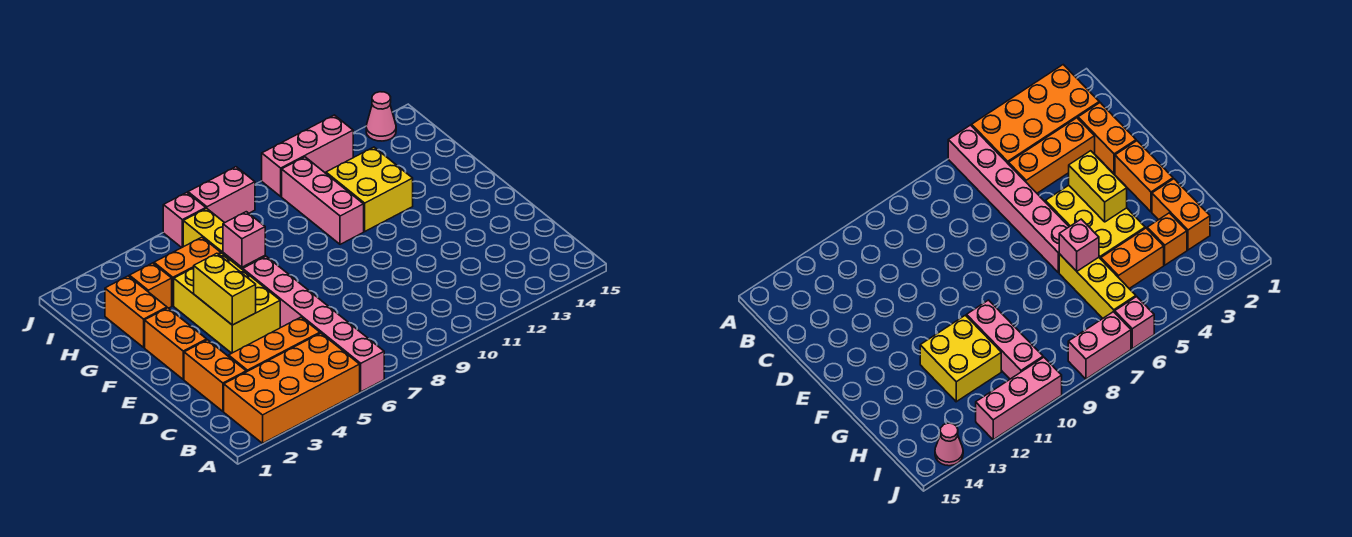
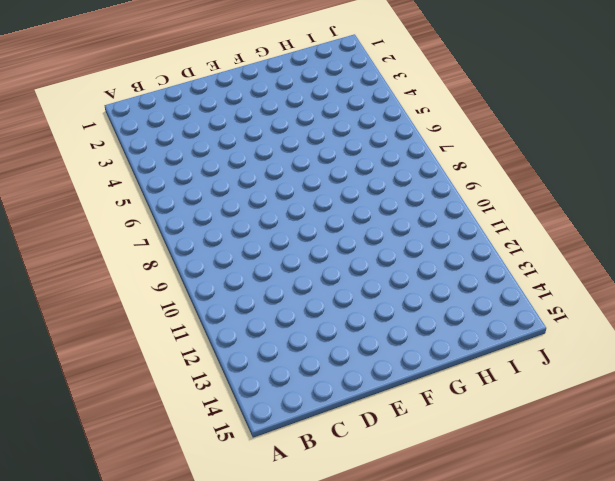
none -> orange brick A2:B5 level 1
none -> pink brick A6:F6 level 1
none -> orange brick C2:D2 level 1

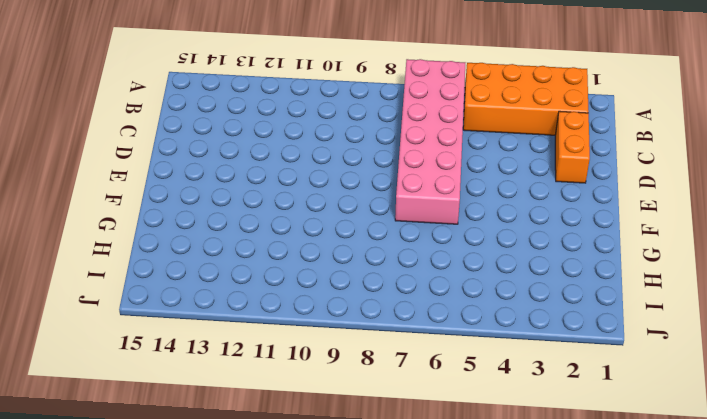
pink brick A6:F7 level 1 -> pink brick A6:F6 level 1
none -> orange brick C3:C5 level 1
none -> orange brick E2:F2 level 1
none -> yellow brick E4:G5 level 1

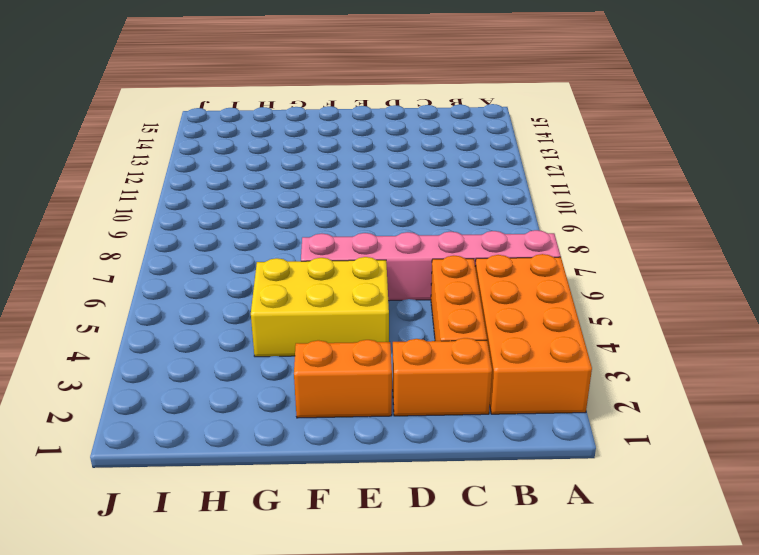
none -> orange brick G2:H2 level 1
none -> yellow brick G6:I6 level 1
none -> pink brick G10:I10 level 1

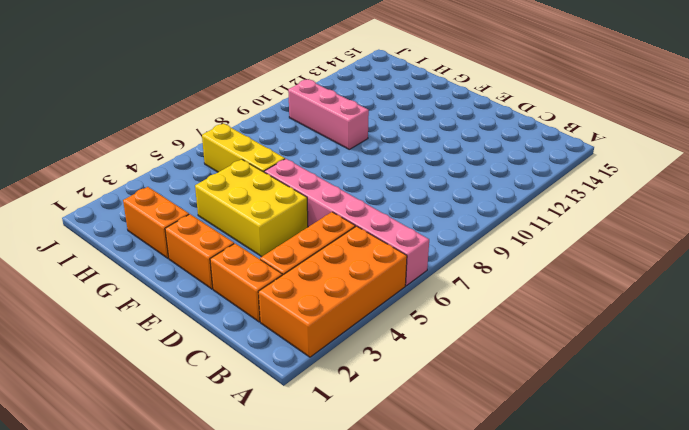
none -> yellow brick G11:H12 level 1
none -> orange brick H3 level 1
none -> orange brick H4:H5 level 1

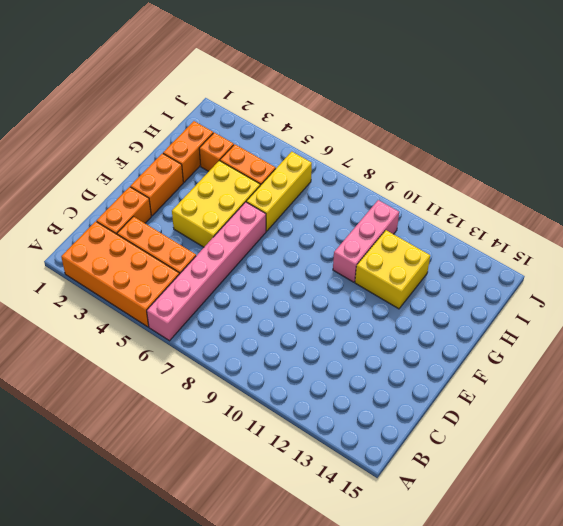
none -> pink brick J6 level 1
none -> pink brick J7:J8 level 1
none -> pink brick J10:J12 level 1

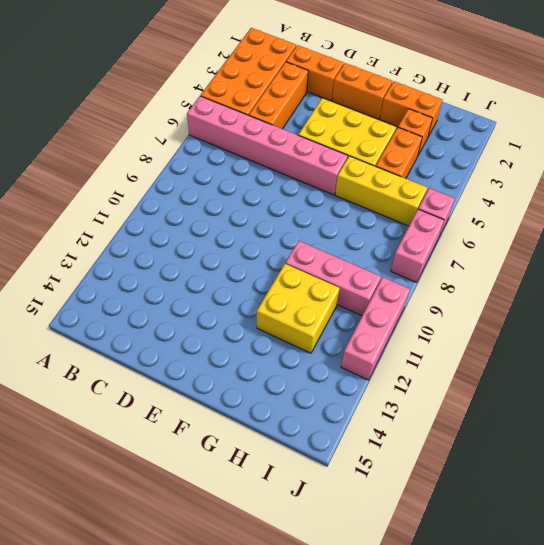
none -> pink cone J14 level 1
none -> yellow brick E4:F4 level 2
none -> pink brick G6 level 2

